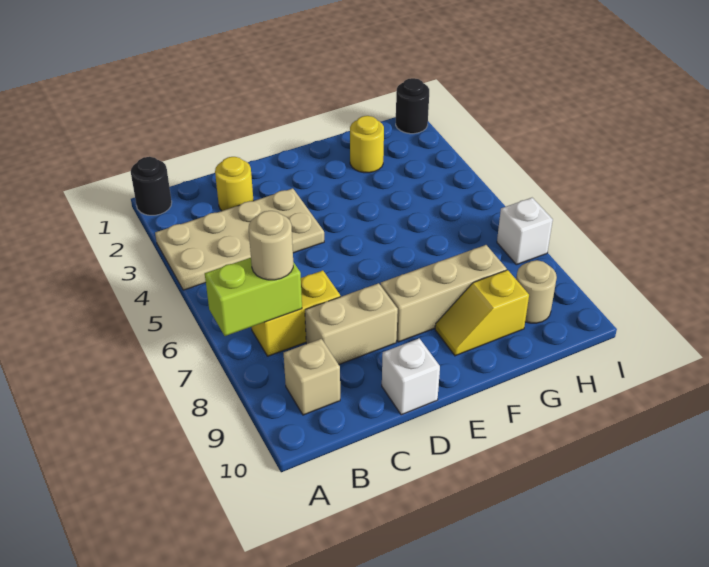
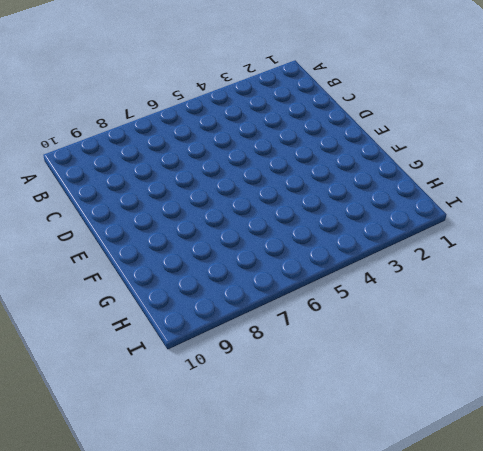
none -> black round brick A1 level 1
none -> tan plate A3:D4 level 1
none -> yellow brick B7:C7 level 1

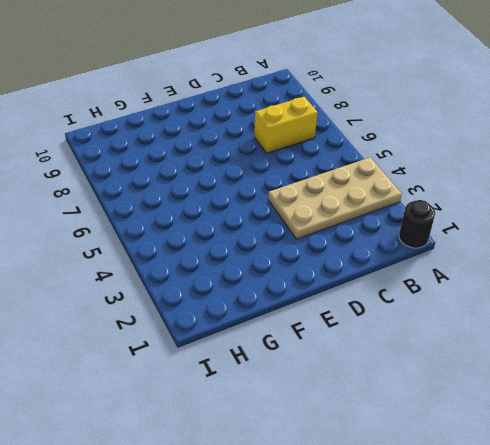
none -> tan brick B9 level 1
none -> yellow round brick C2 level 1
none -> tan brick C8:D8 level 1

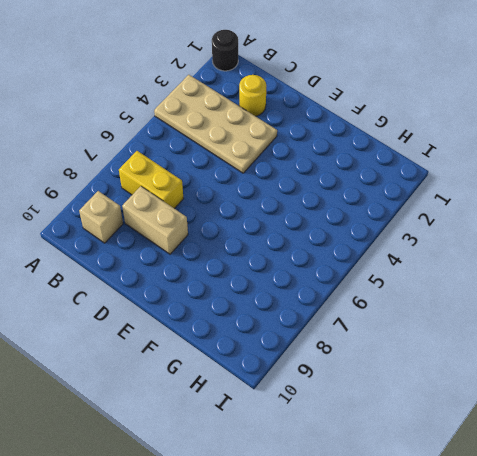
none -> white brick D10 level 1
none -> tan brick E8:G8 level 1
none -> yellow slope F9:G9 level 1 top G

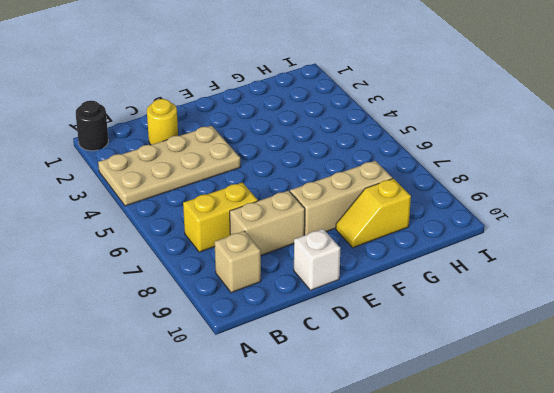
none -> yellow round brick G2 level 1
none -> tan round brick H9 level 1
none -> black round brick I1 level 1

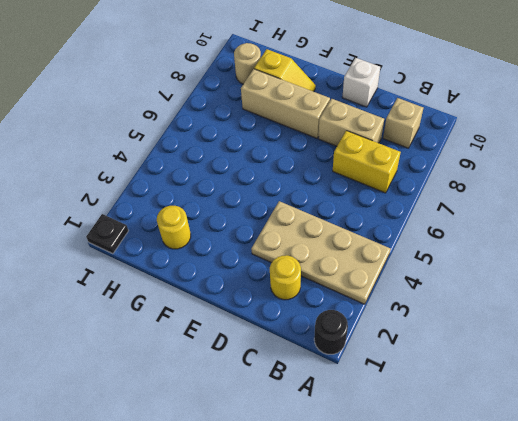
black plate I1 level 1 -> black round brick I1 level 1
none -> white brick I7 level 1
none -> lime brick A7:B7 level 2
none -> tan round brick B7 level 3

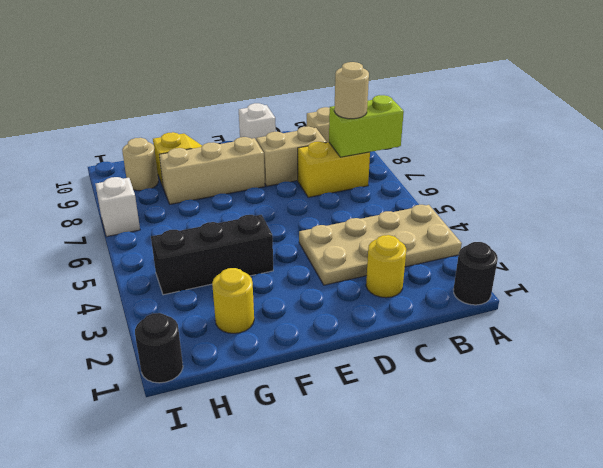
black brick F4:H4 level 1 -> none

